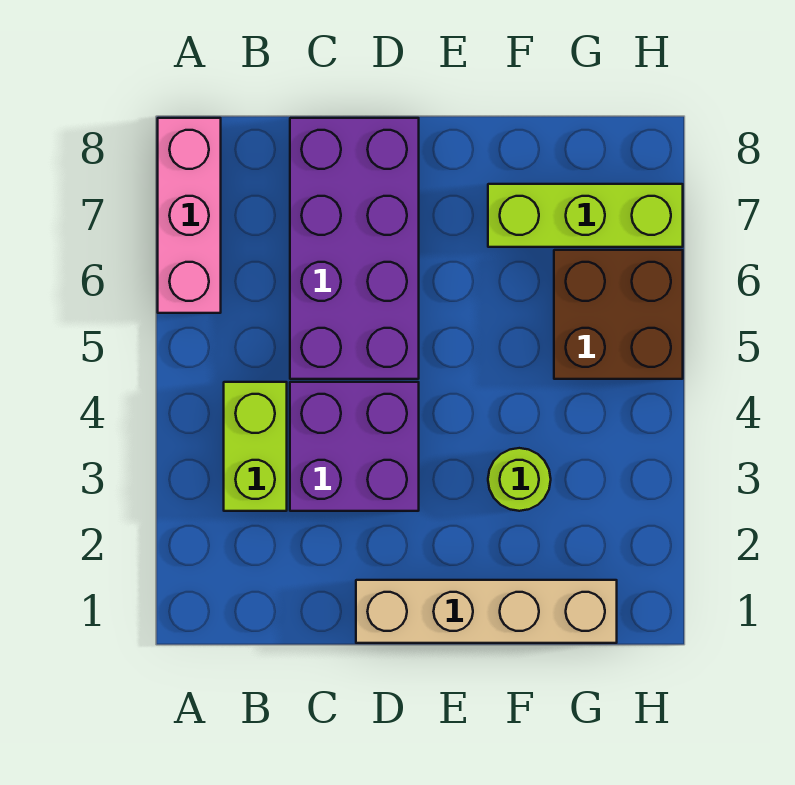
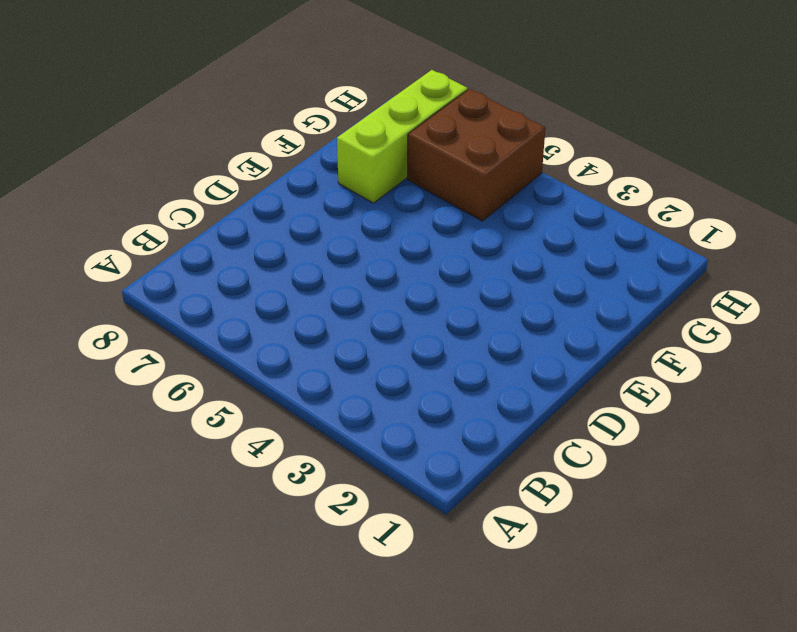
none -> pink brick A6:A8 level 1
none -> lime brick B3:B4 level 1

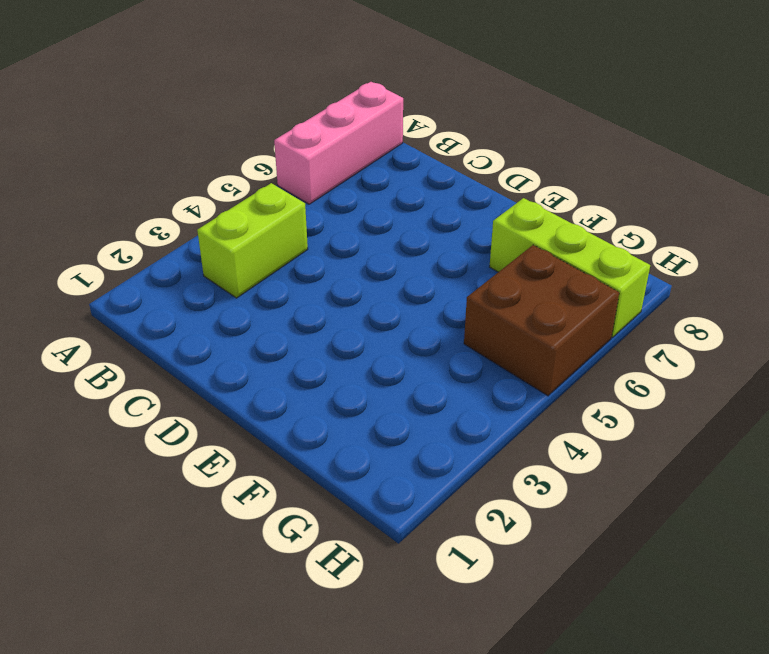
none -> purple brick C3:D4 level 1
none -> purple brick C5:D8 level 1

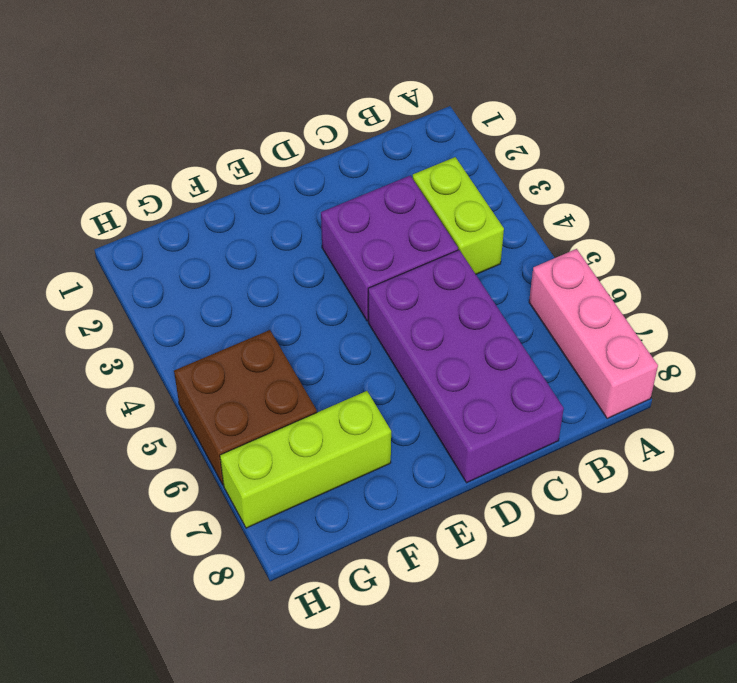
none -> tan brick D1:G1 level 1
none -> lime round brick F3 level 1

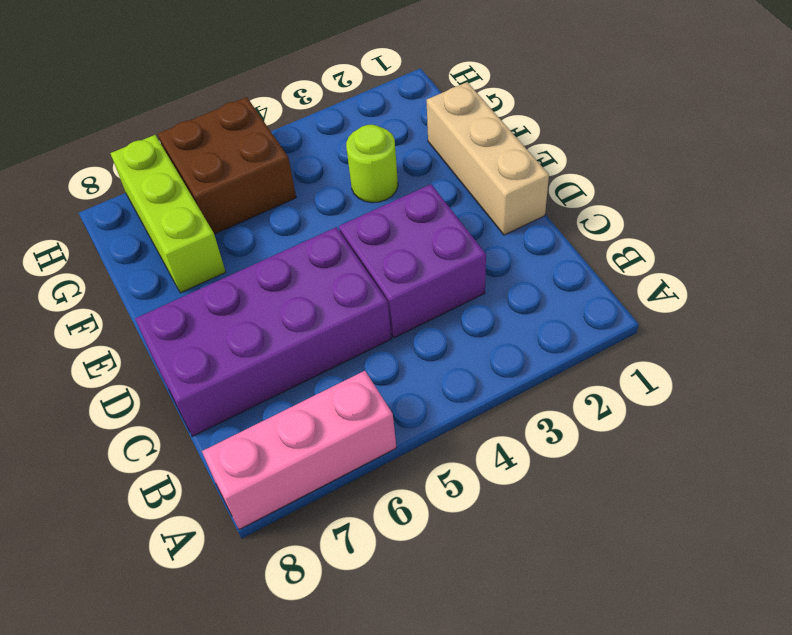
tan brick D1:F1 level 1 -> tan brick D1:G1 level 1
none -> lime brick B3:B4 level 1

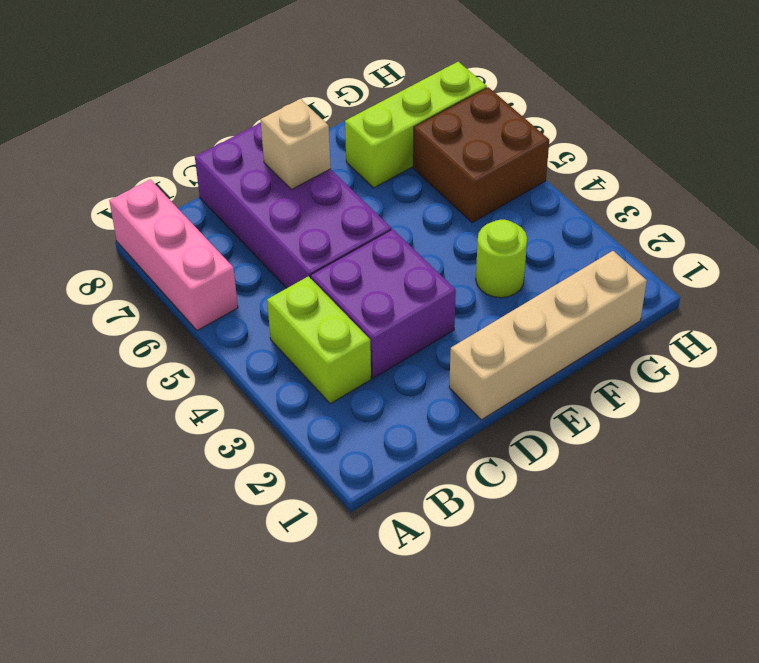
tan brick D7 level 2 -> none

